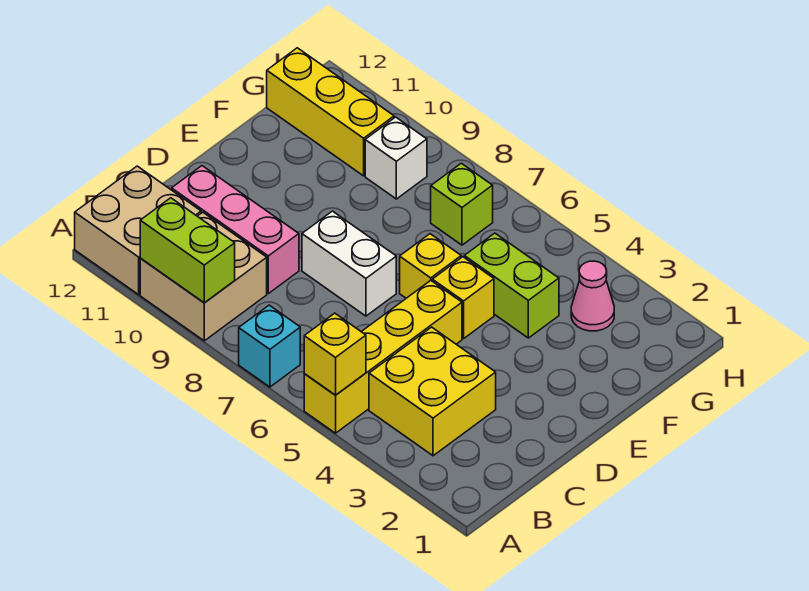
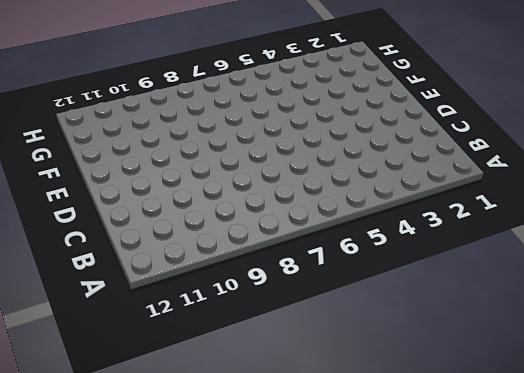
none -> yellow brick A5:D5 level 1
none -> cyan brick A7 level 1
none -> tan brick A9:B10 level 1

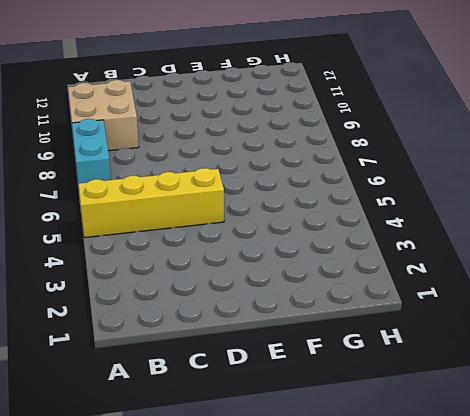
cyan brick A7:A8 level 1 -> cyan brick A7 level 1
none -> tan brick A11:B12 level 1
none -> yellow brick B3:C4 level 1
none -> pink brick C9:C11 level 1

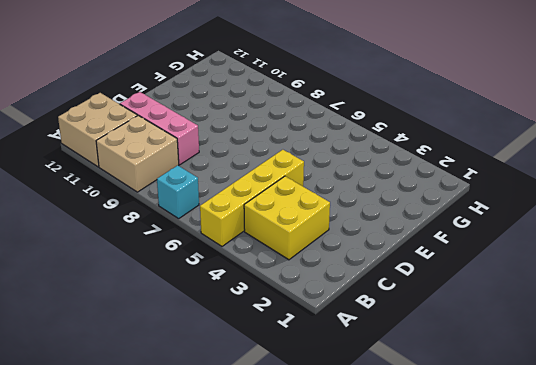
none -> white brick D7:D8 level 1
none -> yellow brick E5 level 1
none -> yellow brick E6 level 1

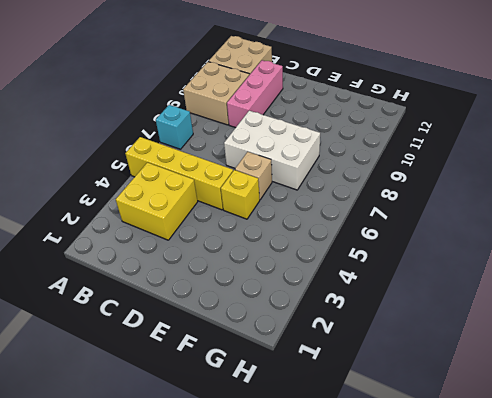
white brick D7:F8 level 1 -> white brick D7:D8 level 1
tan brick E6 level 1 -> yellow brick E6 level 1
none -> lime brick F4:F5 level 1
none -> pink cone G3 level 1
none -> lime brick G7 level 1

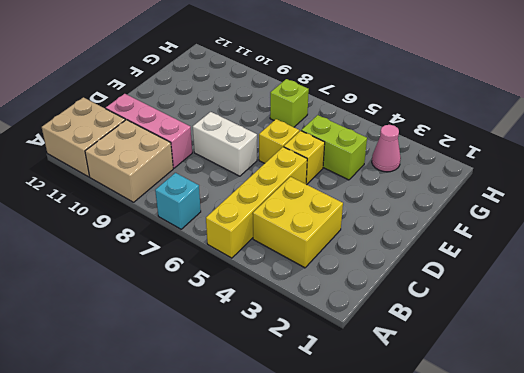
none -> white brick G9 level 1
none -> yellow brick G10:G12 level 1
none -> yellow brick A5 level 2

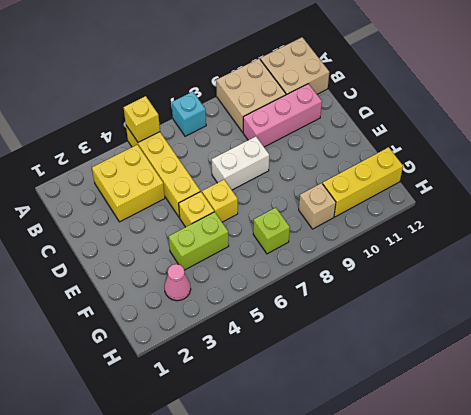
tan brick G9 level 1 -> white brick G9 level 1
none -> lime brick A9:A10 level 2

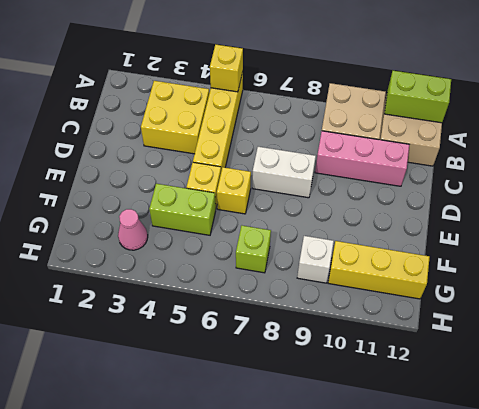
lime brick A11:A12 level 2 -> lime brick A9:A10 level 2
none -> cyan brick A7 level 1

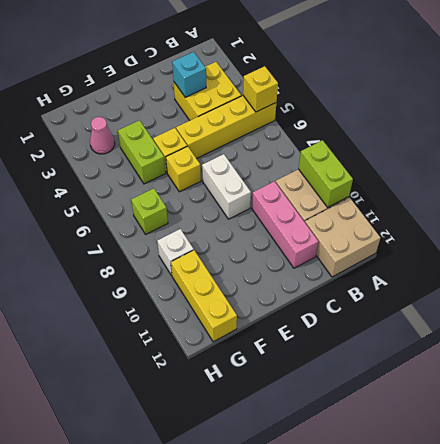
cyan brick C3 level 2 -> cyan brick A7 level 1

